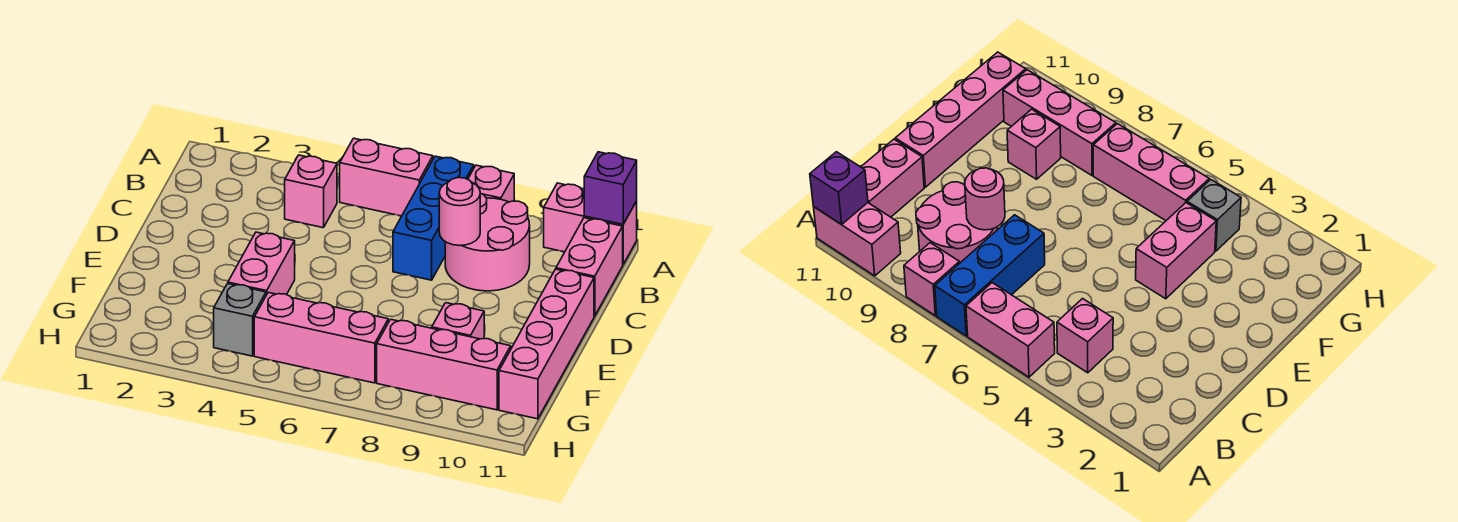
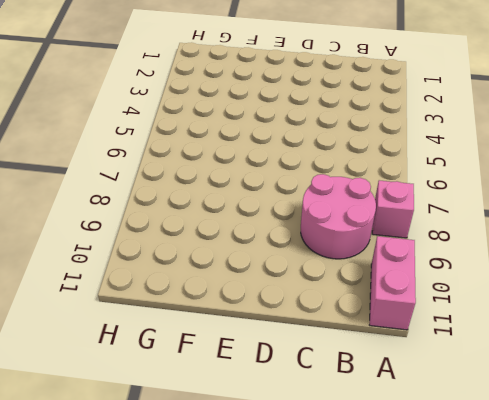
none -> pink brick A5:A6 level 1
none -> blue brick A7:C7 level 1
none -> pink brick B4 level 1

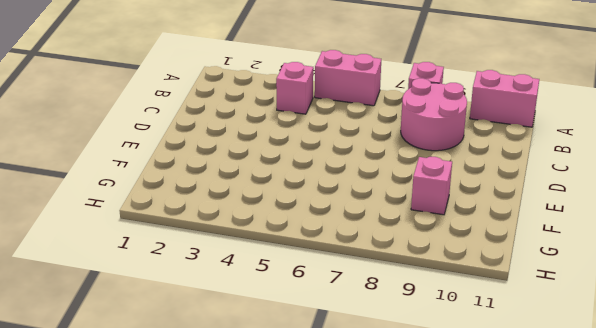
none -> blue brick A7:C7 level 1
none -> pink brick B11:C11 level 1
none -> pink brick D11:G11 level 1

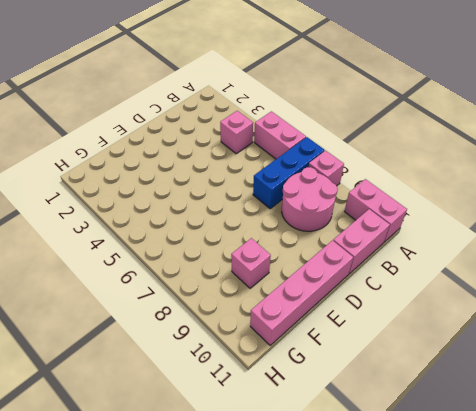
none -> pink brick E4:F4 level 1
none -> grey brick G4 level 1
none -> pink brick G5:G7 level 1

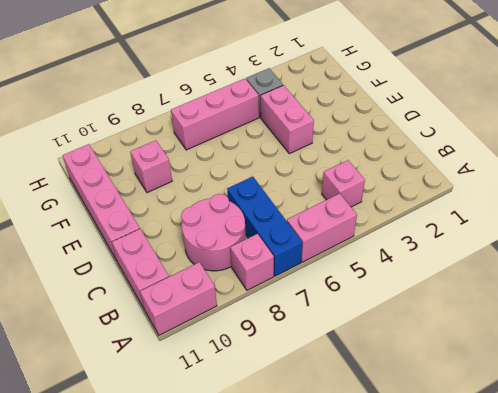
none -> pink brick G8:G10 level 1
none -> purple brick A11 level 2
none -> pink round brick C8 level 2

